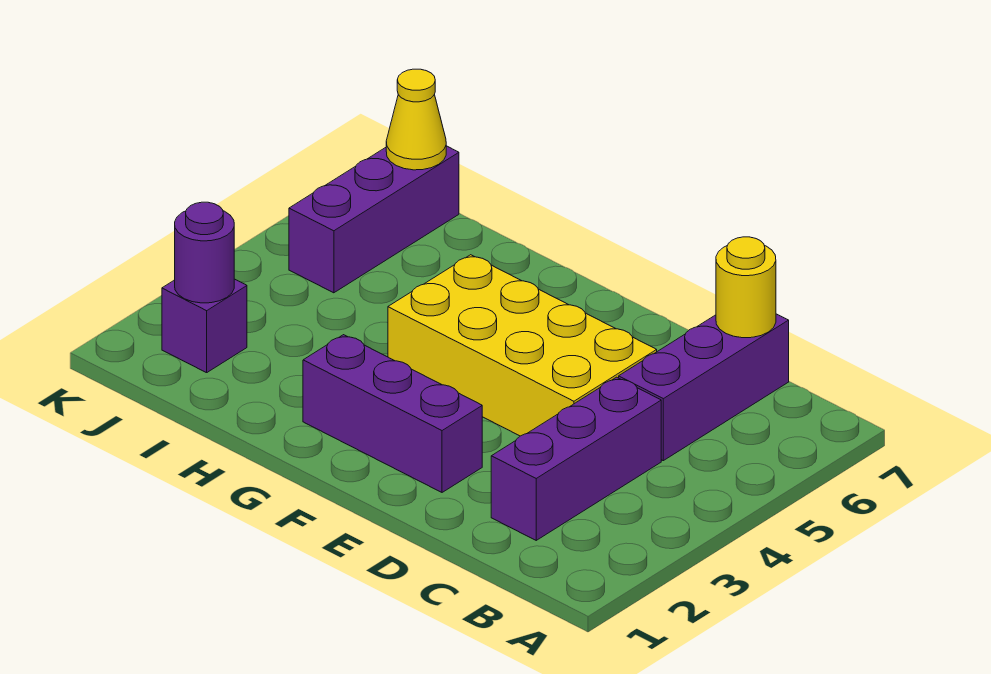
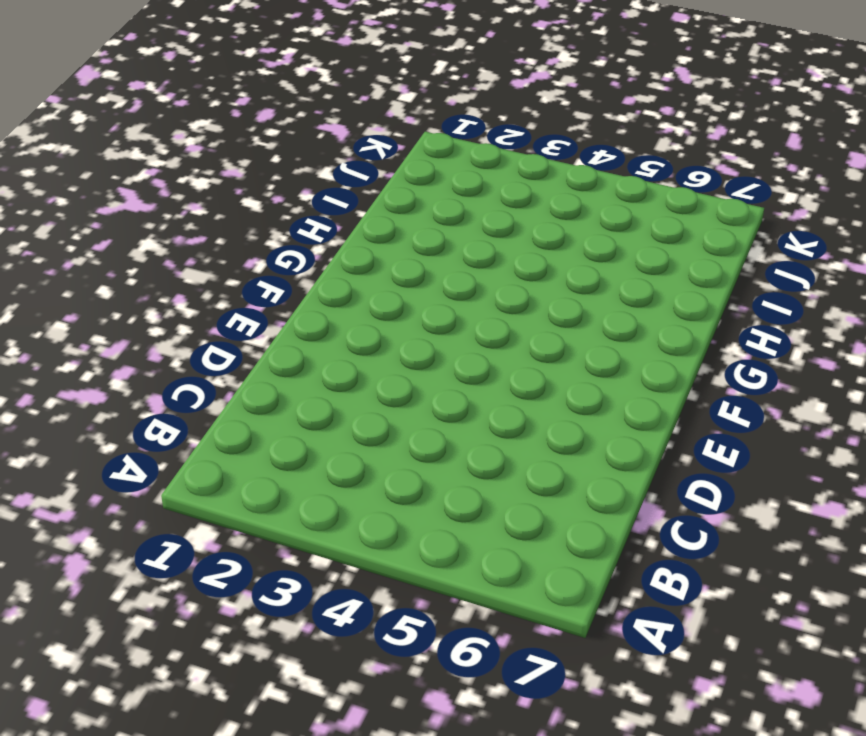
none -> purple brick C2:C4 level 1
none -> purple brick C5:C7 level 1

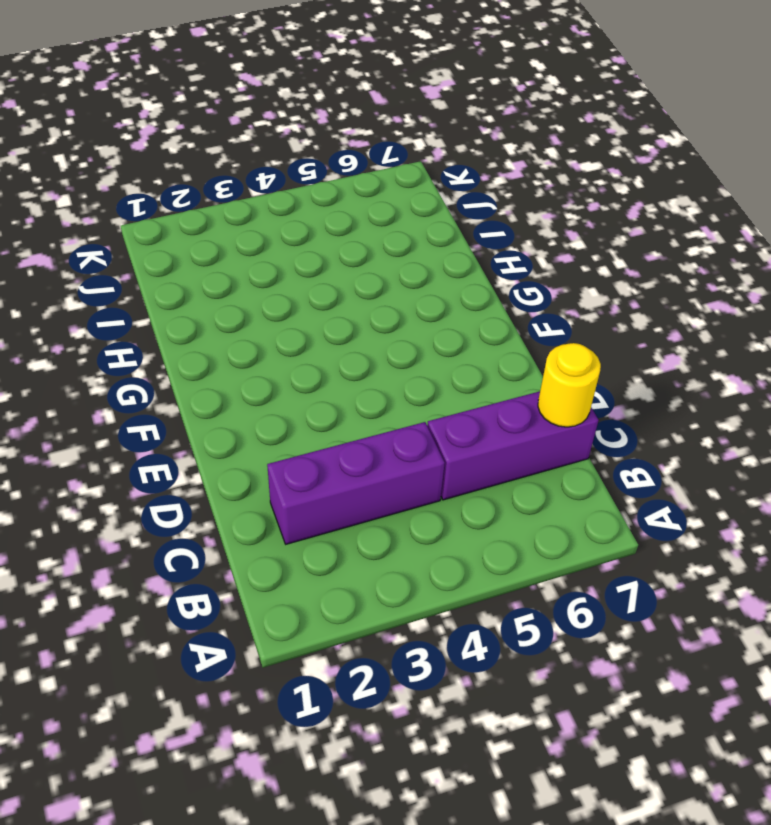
none -> yellow brick D4:G5 level 1
none -> purple brick E2:G2 level 1

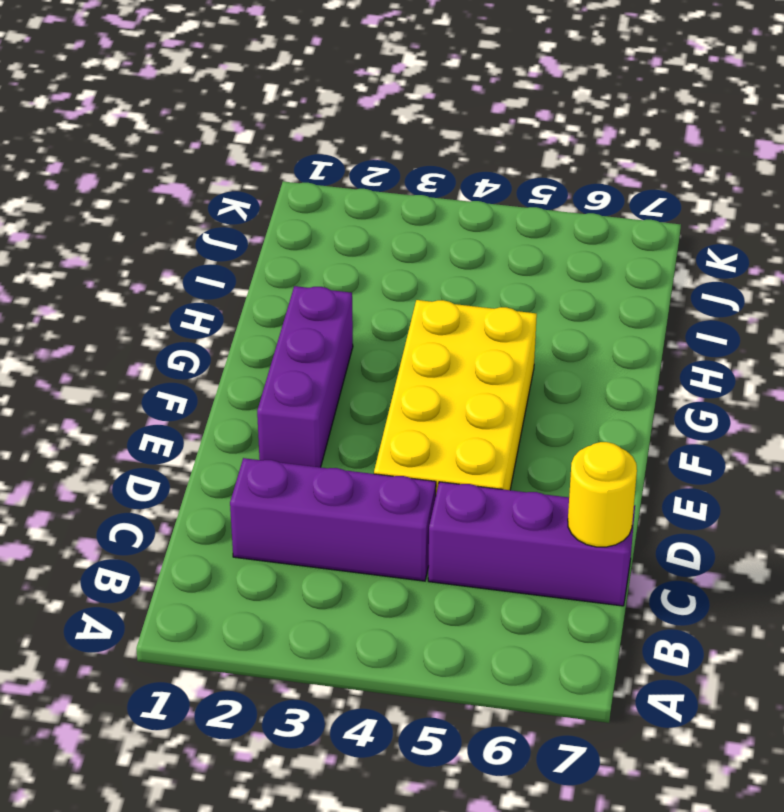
none -> purple brick J2 level 1
none -> purple brick J5:J7 level 1

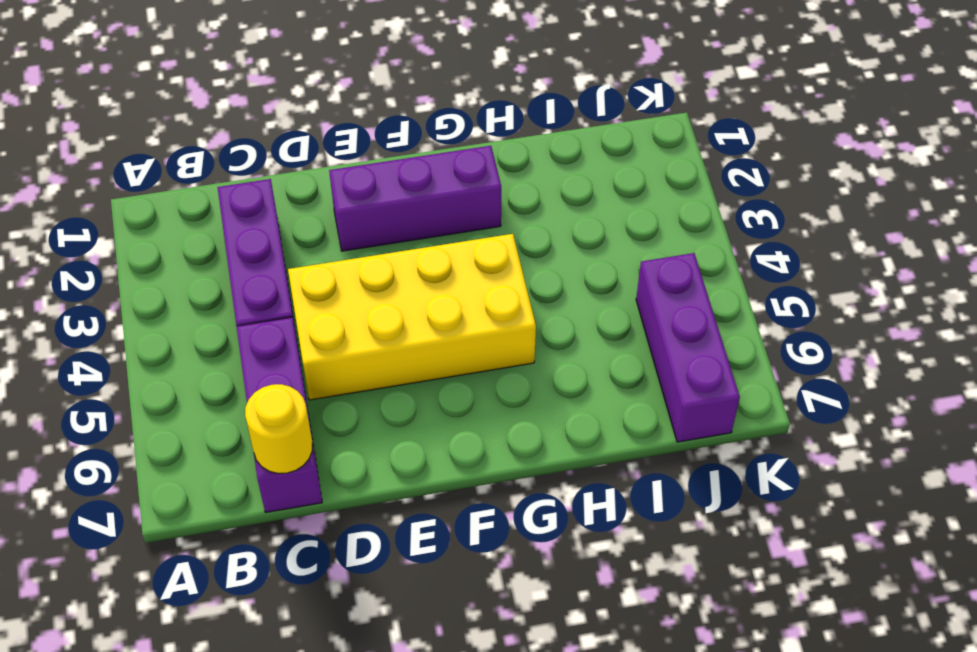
none -> purple brick J2 level 1
none -> purple round brick J2 level 2

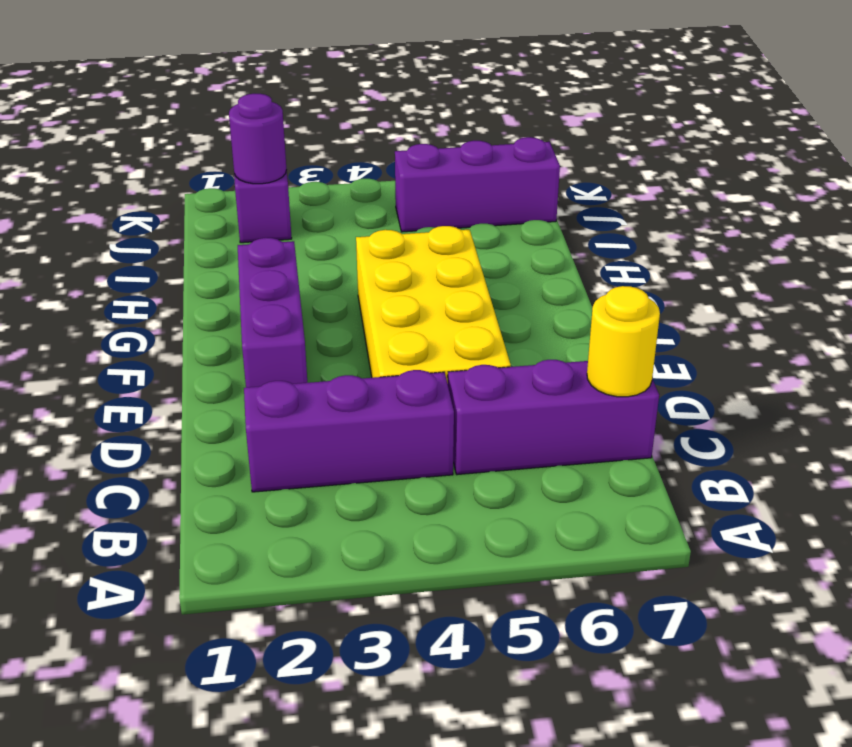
none -> yellow cone J7 level 2

